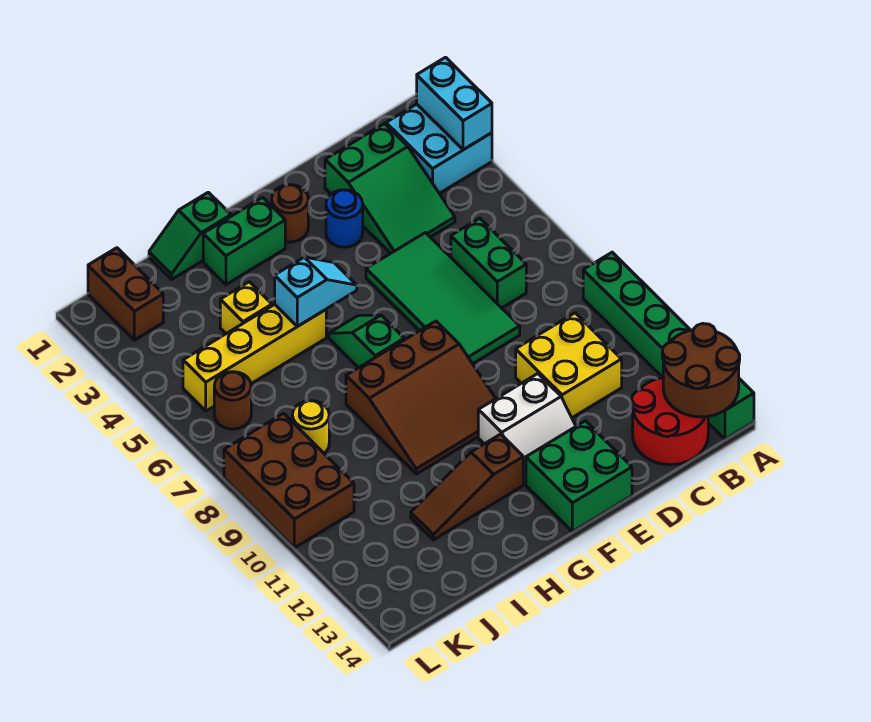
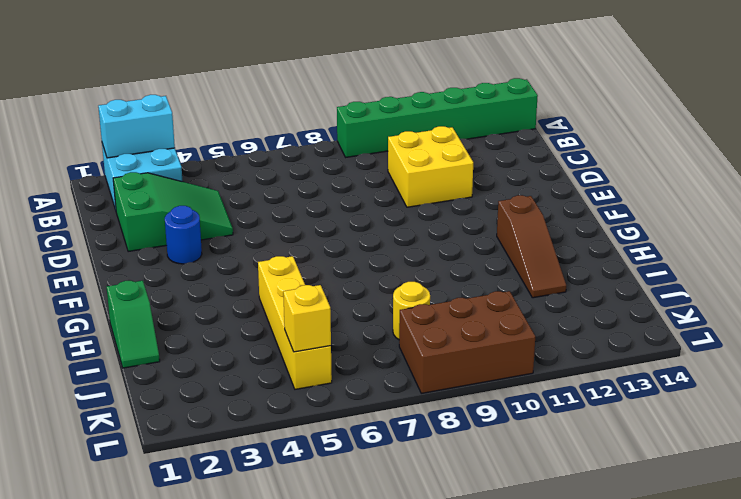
yellow brick K5 level 2 -> yellow brick I4 level 1
none -> red round brick B13:C14 level 1
none -> green brick C6:C7 level 1
none -> green tile D5:E8 level 1

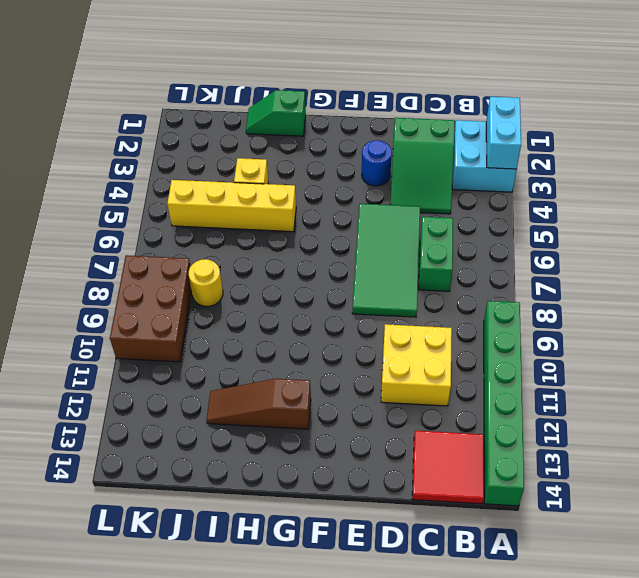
red tile B13:C14 level 1 -> red round brick B13:C14 level 1
none -> white slope E11:F12 level 1 top 11
none -> green brick E13:F14 level 1
none -> brown round brick F2 level 1

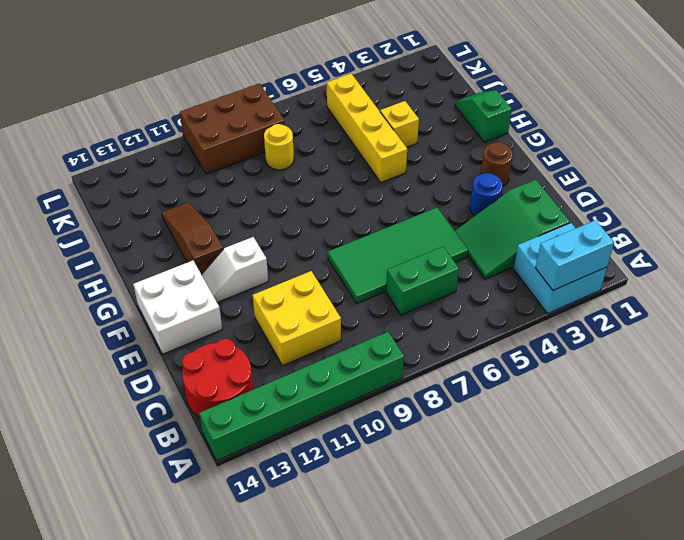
white brick E13:F14 level 1 -> green brick E13:F14 level 1
white slope F11:F12 level 1 top 11 -> white slope E11:F12 level 1 top 11
none -> brown slope F8:H10 level 1 top 8
none -> green brick G2:H2 level 1
none -> green slope G6:G7 level 1 top 7

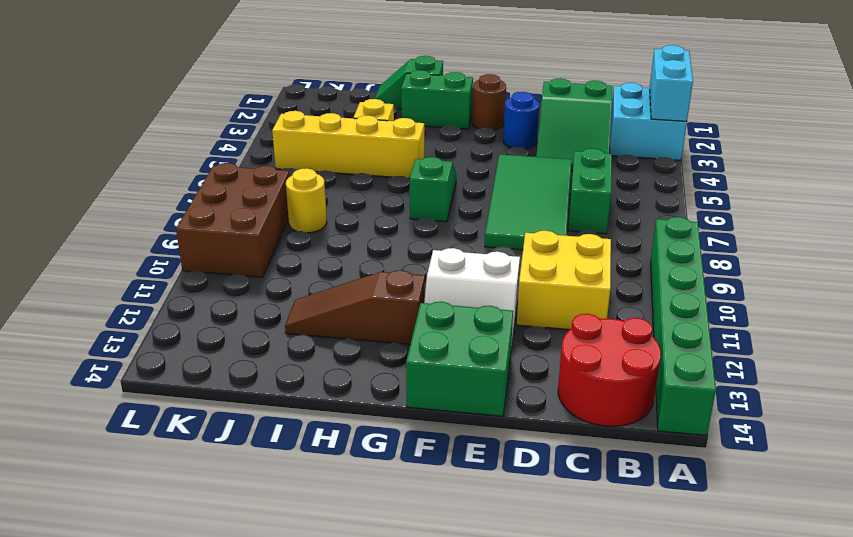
none -> brown slope F8:H10 level 1 top 8
none -> brown brick K1:K2 level 1
none -> brown round brick K6 level 1

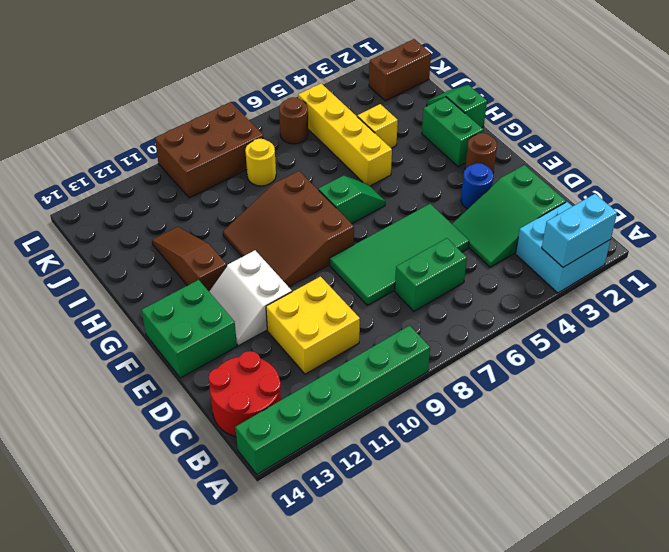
none -> brown round brick A13:B14 level 2
none -> cyan slope G5:H5 level 2 top H

